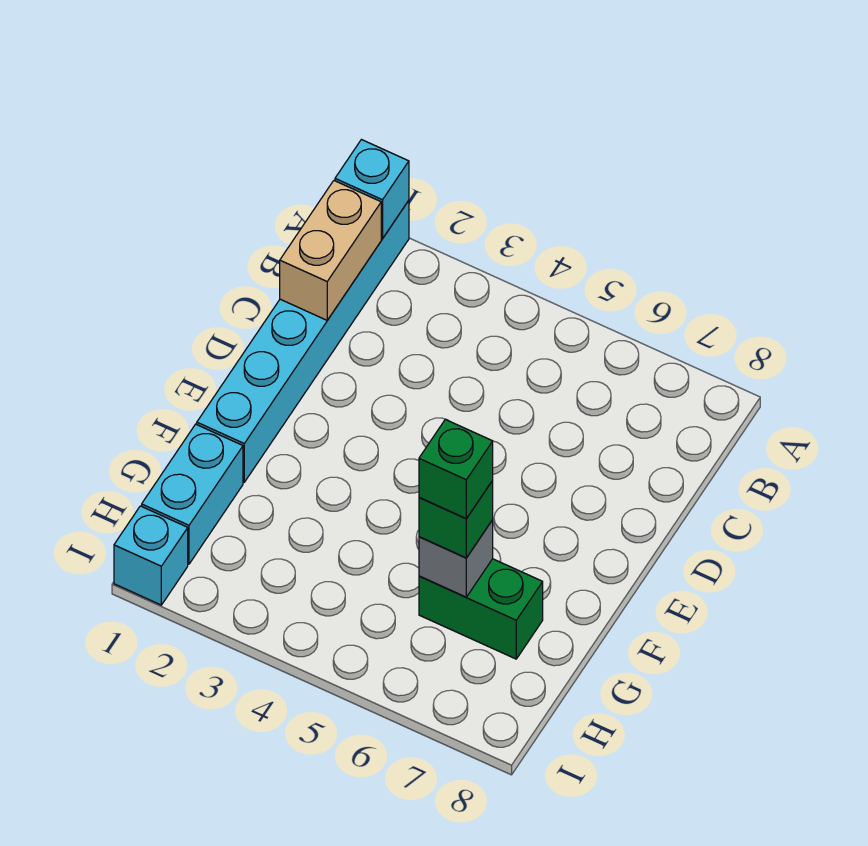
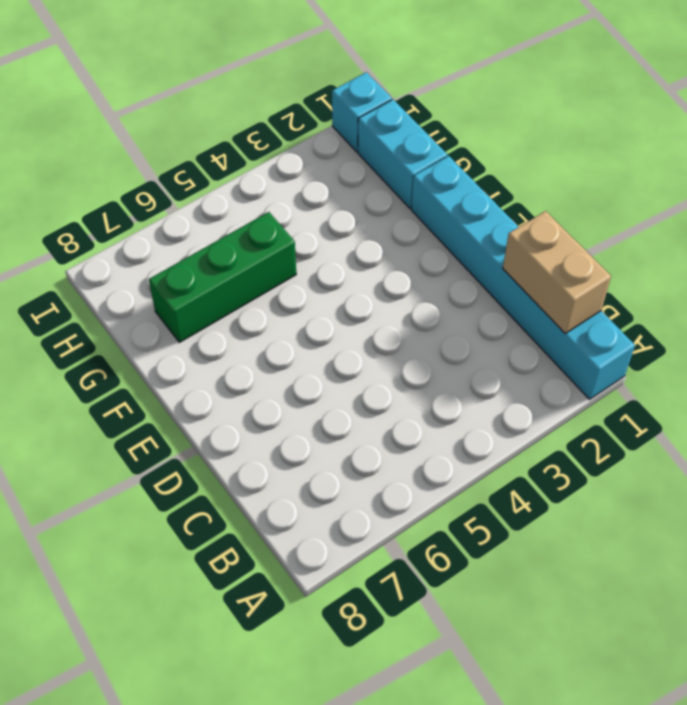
green brick G5:G7 level 1 -> green brick G6:G7 level 1
none -> cyan brick A1 level 2
none -> grey brick G6 level 2

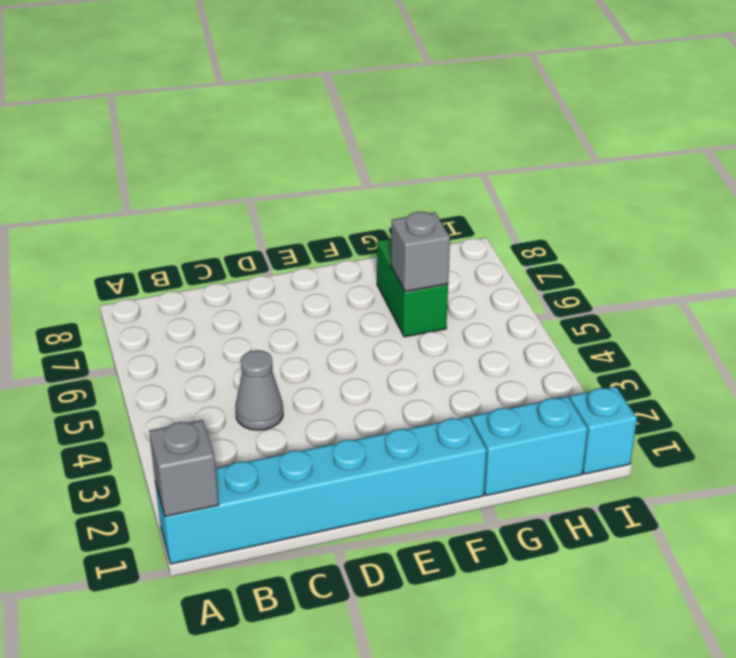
grey brick A1 level 2 -> cyan brick A1 level 2
grey cone C4 level 1 -> none
none -> tan brick B1:C1 level 2
none -> green brick G6 level 3

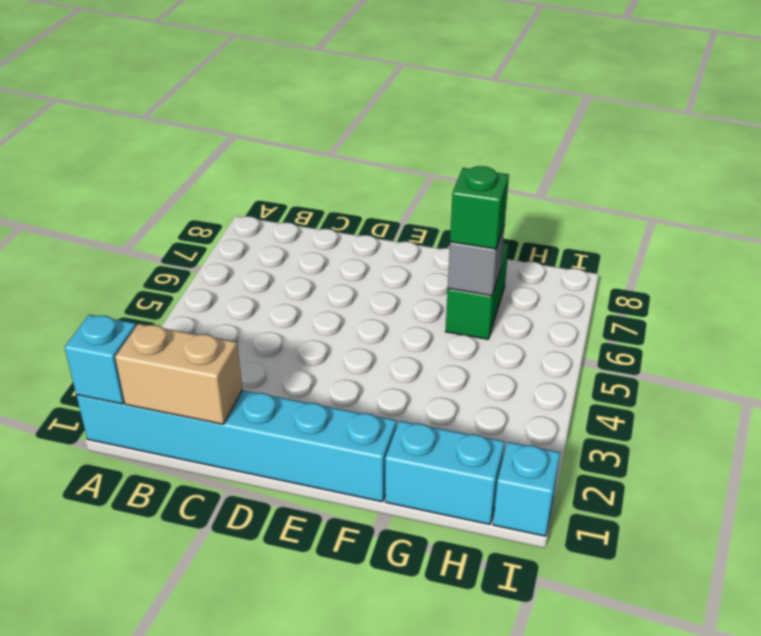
none -> green brick G6 level 4

